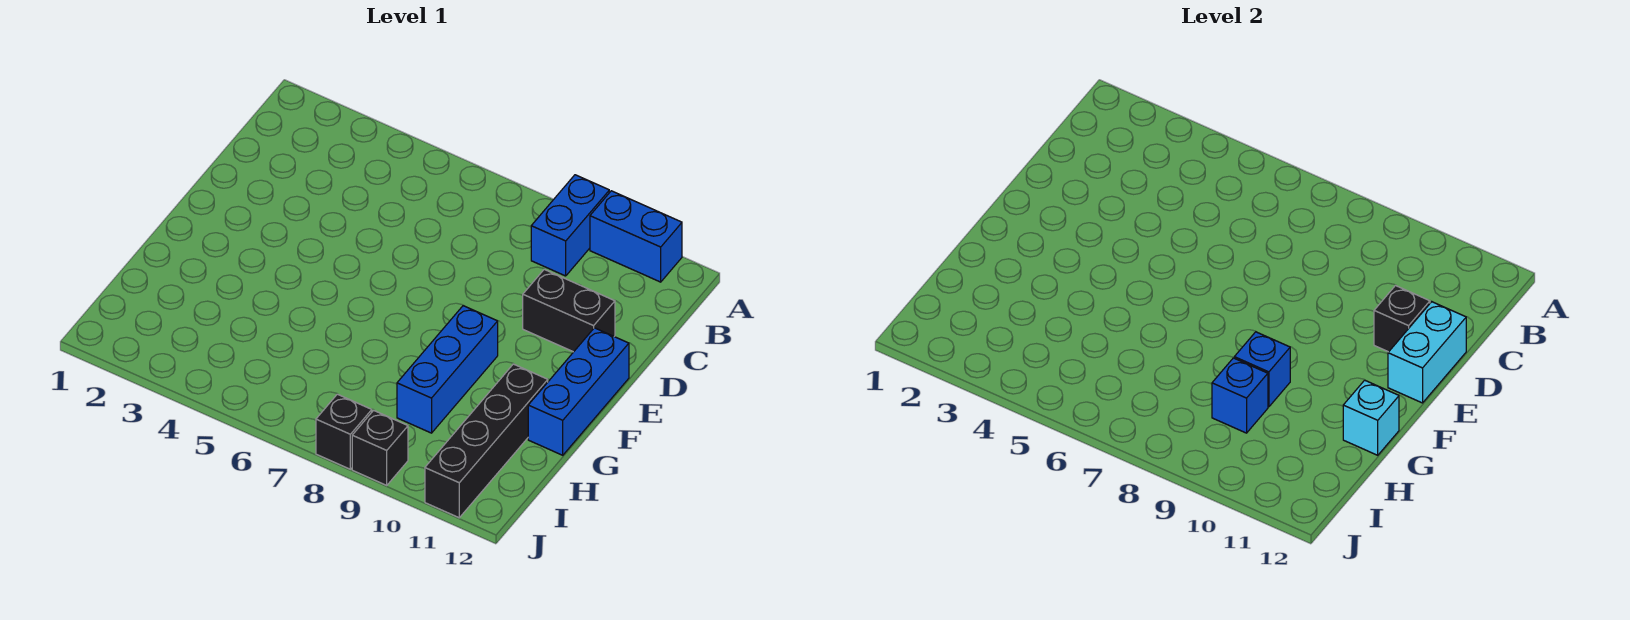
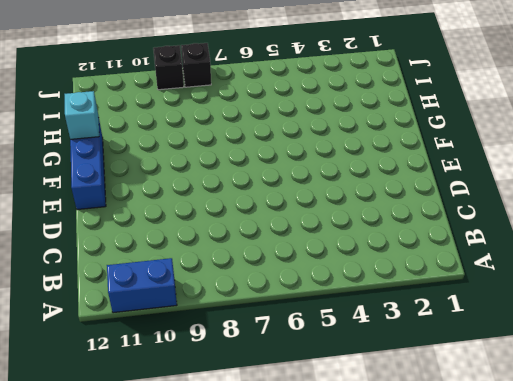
none -> blue brick A9:B9 level 1
none -> black brick D10:D11 level 1
none -> blue brick F9:H9 level 1

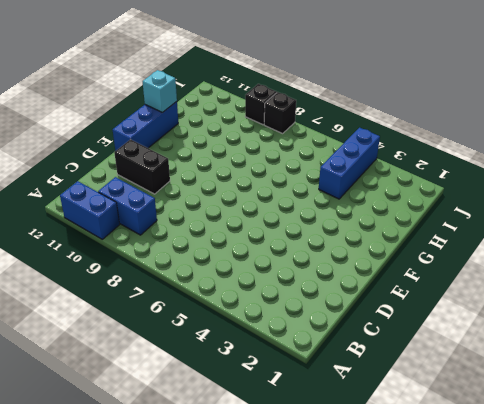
blue brick B9:B10 level 1 -> blue brick A9:B9 level 1
blue brick H4:J4 level 1 -> blue brick F9:H9 level 1
none -> black brick G11:J11 level 1
none -> black brick D11 level 2
none -> cyan brick D12:E12 level 2

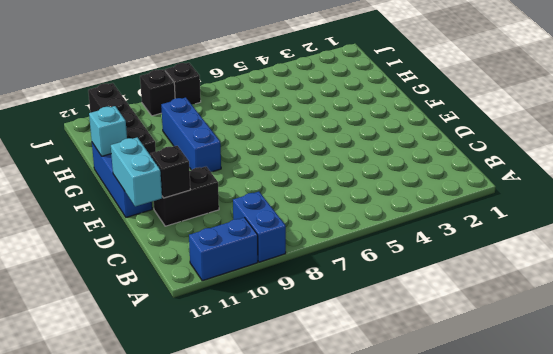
none -> blue brick G9 level 2
none -> blue brick H9 level 2

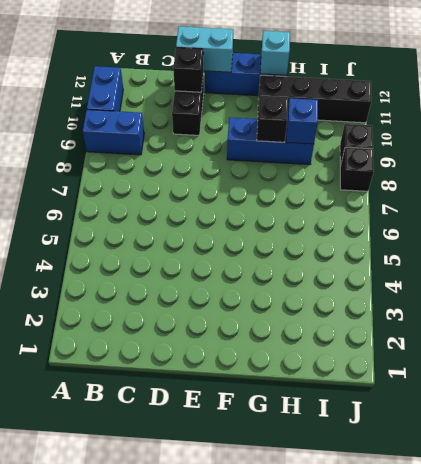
black brick G9 level 2 -> blue brick G9 level 2

